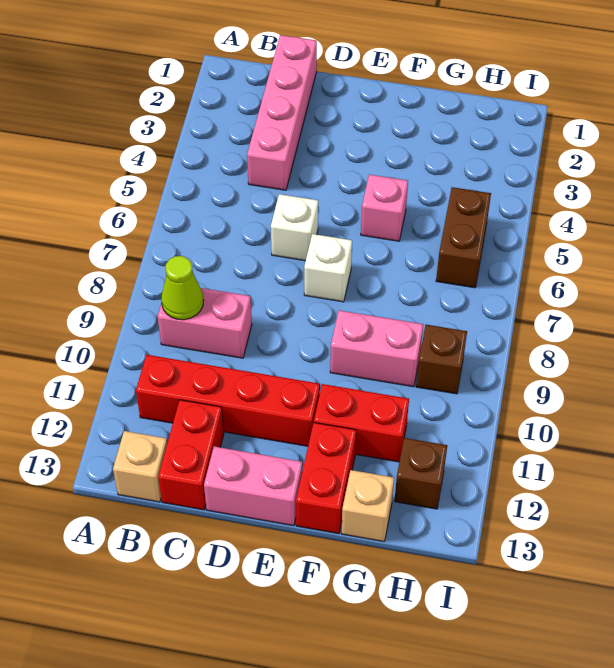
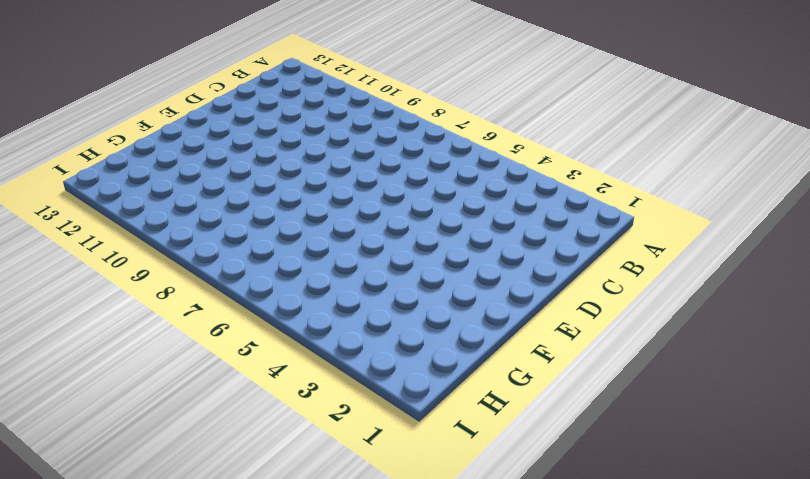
none -> pink brick B9:C9 level 1
none -> red brick B11:E11 level 1
none -> tan brick B13 level 1

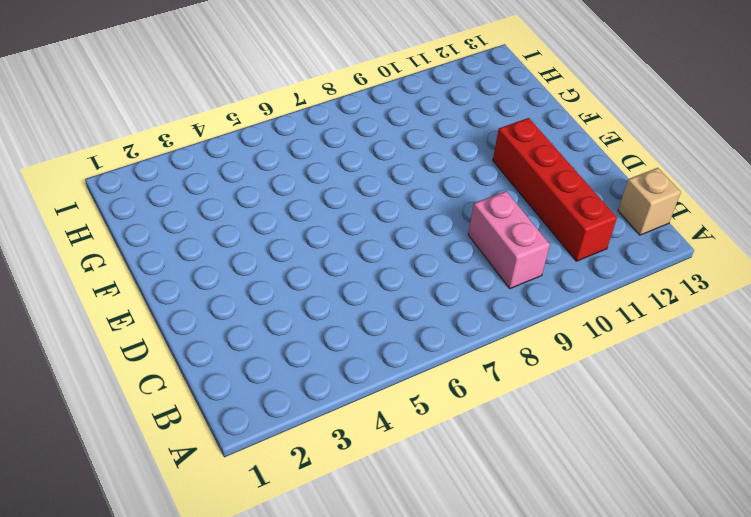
none -> pink brick C1:C4 level 1
none -> red brick C12:C13 level 1
none -> white brick D6 level 1

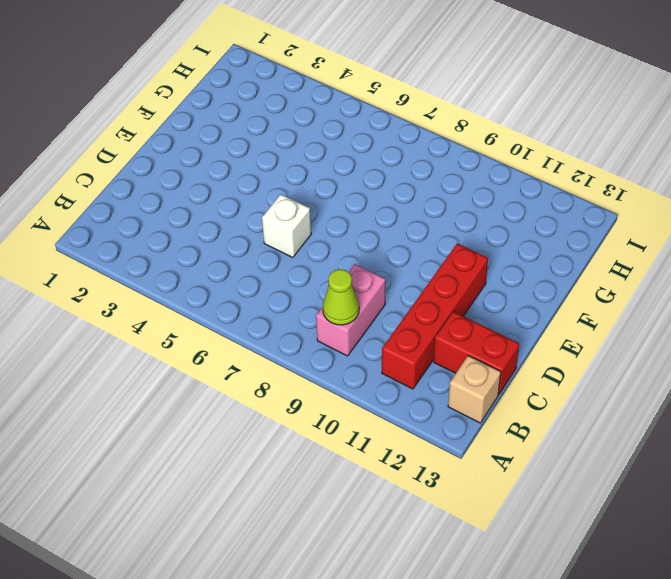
none -> pink brick C1:C4 level 1
none -> pink brick D13:E13 level 1
none -> white brick E7 level 1

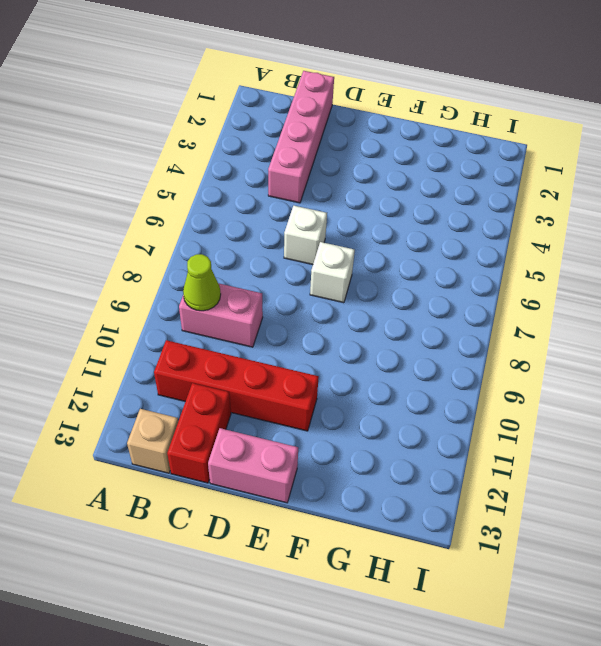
none -> pink brick F5 level 1
none -> pink brick F9:G9 level 1
none -> red brick F11:G11 level 1

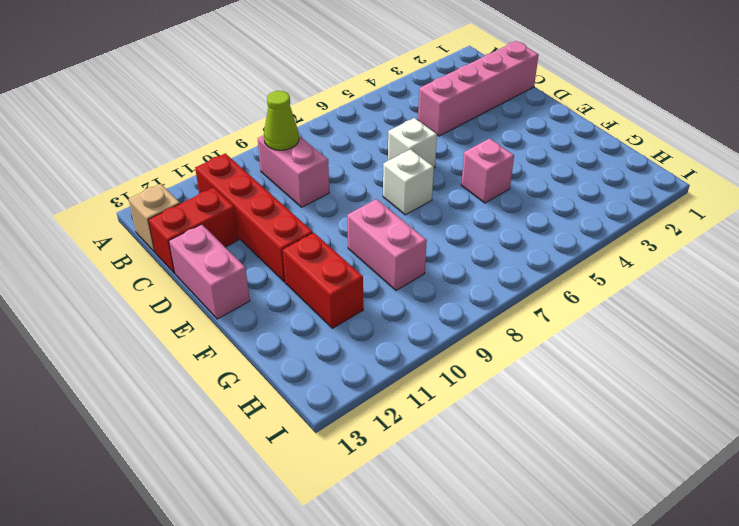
none -> red brick F12:F13 level 1
none -> tan brick G13 level 1
none -> brown brick H5:H6 level 1

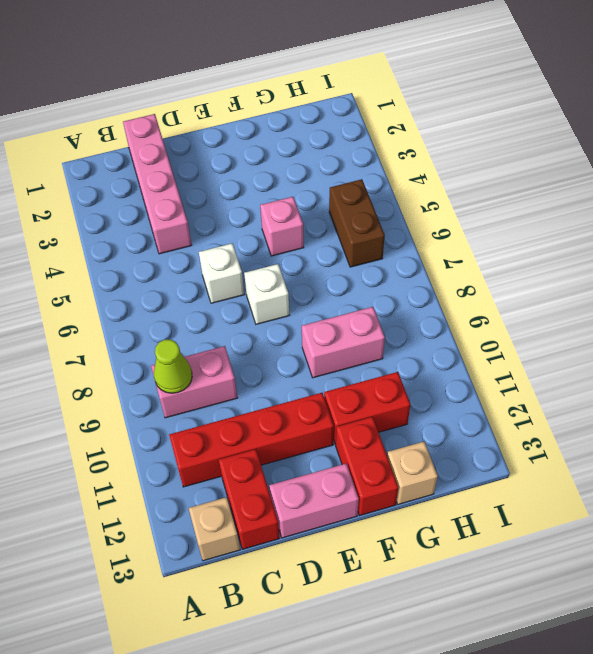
none -> brown brick H9 level 1
none -> brown brick H12 level 1

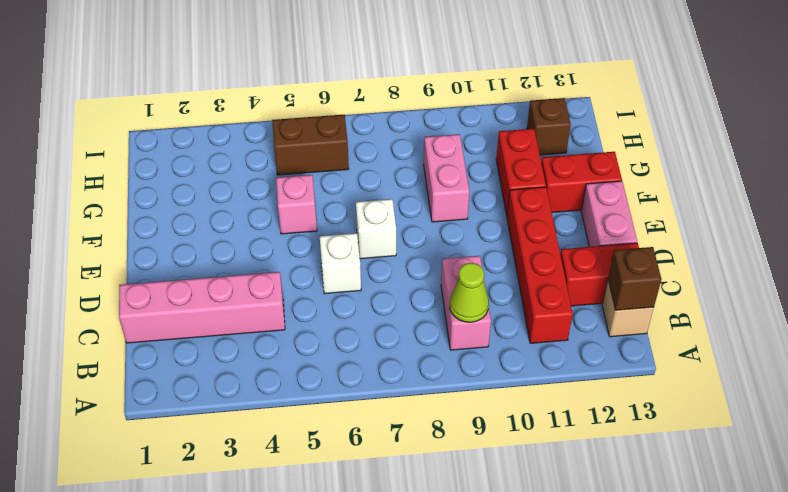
brown brick B13 level 2 -> brown brick H9 level 1
none -> tan brick G13 level 1

